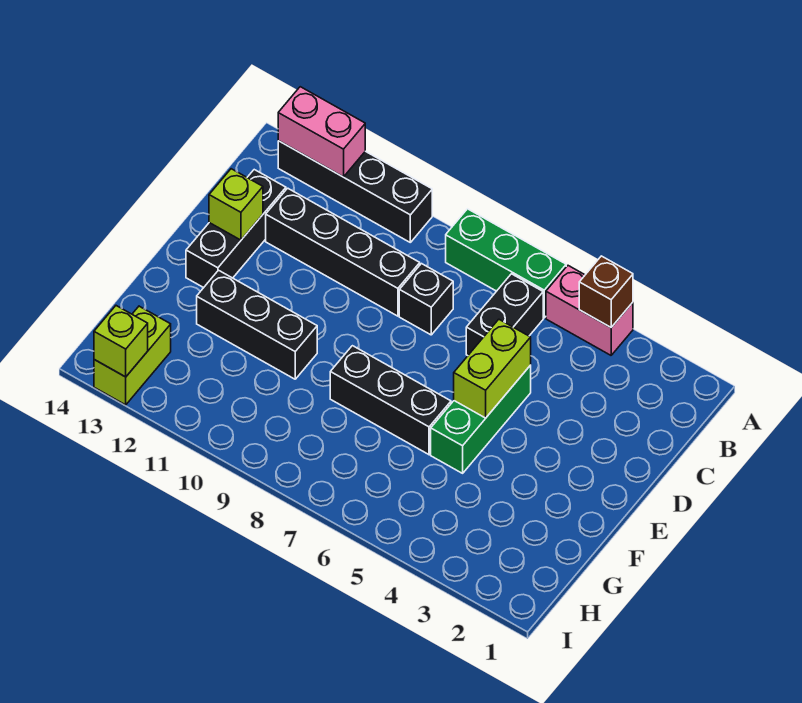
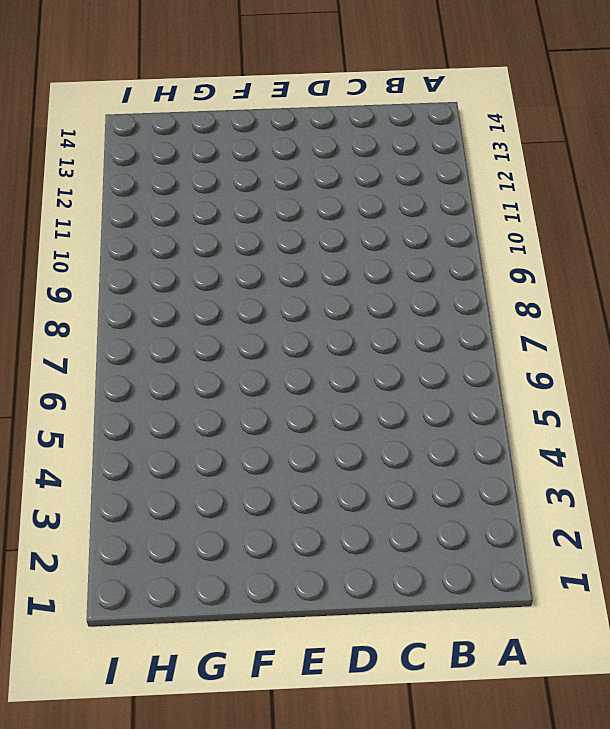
none -> pink brick A4:A5 level 1
none -> green brick A6:A8 level 1
none -> black brick A10:A13 level 1

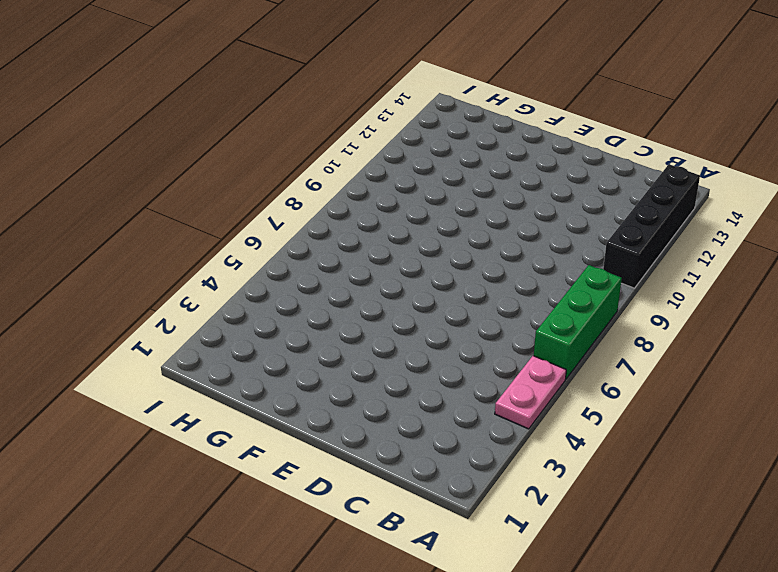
pink plate A4:A5 level 1 -> pink brick A4:A5 level 1
none -> black brick B6:C6 level 1
none -> black brick C8 level 1
none -> black brick C9:C12 level 1

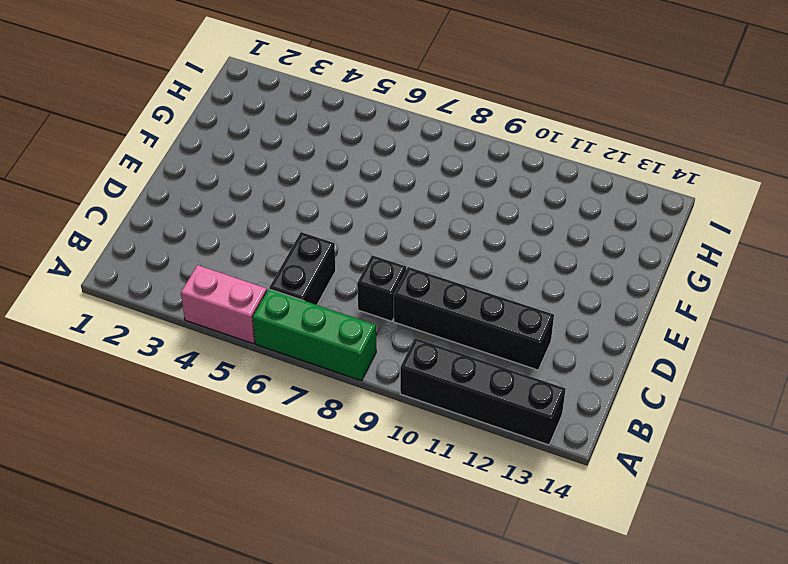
none -> black brick C13:E13 level 1
none -> green brick D5:F5 level 1
none -> black brick F6:F8 level 1

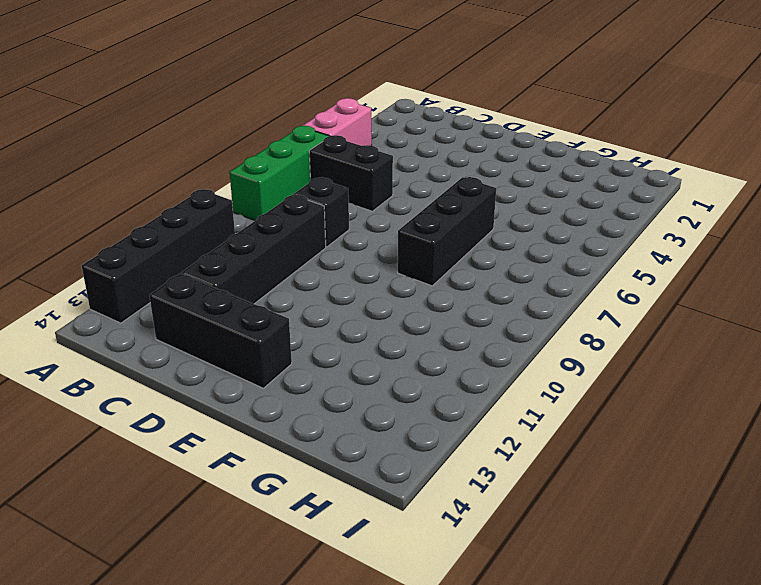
none -> green brick D5:F5 level 1
none -> black brick F10:F12 level 1
none -> lime brick H13:I13 level 1

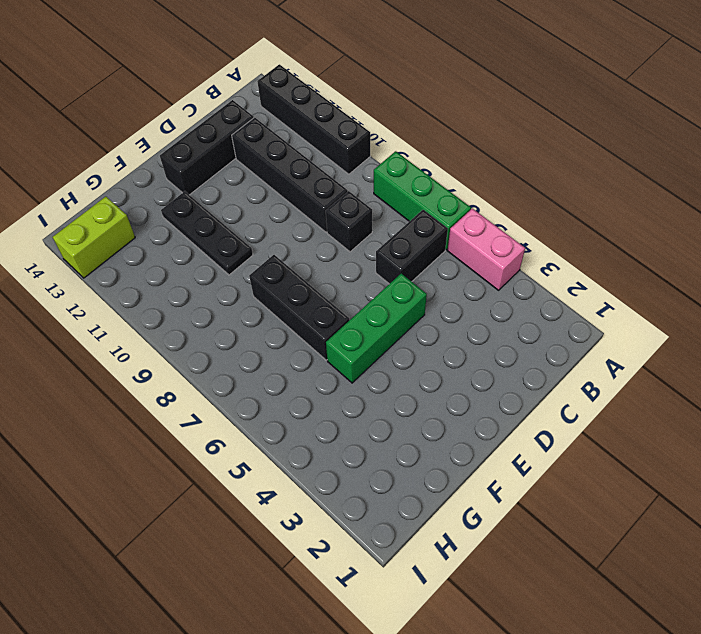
black plate F10:F12 level 1 -> black brick F10:F12 level 1
none -> brown brick A4 level 2
none -> pink brick A12:A13 level 2
none -> lime brick D5:E5 level 2

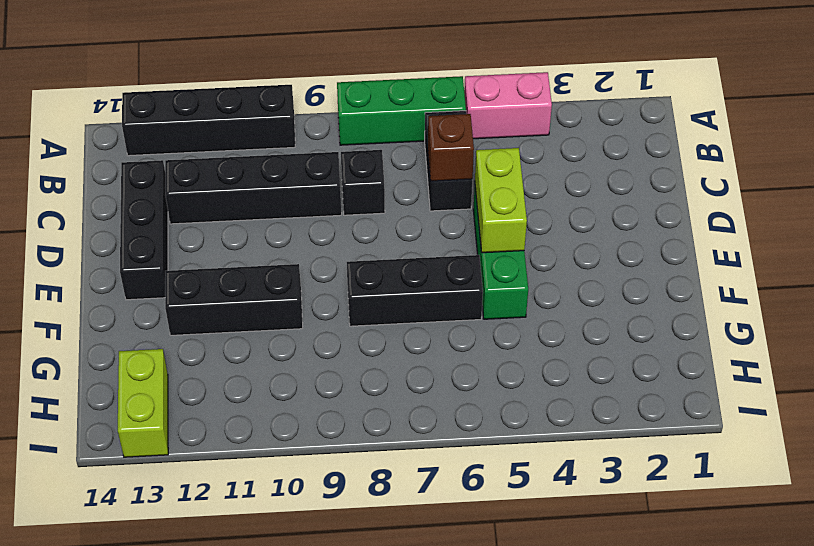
brown brick C6 level 2 -> brown brick A4 level 2
none -> pink brick A12:A13 level 2
none -> lime brick D13 level 2
none -> lime brick I13 level 2

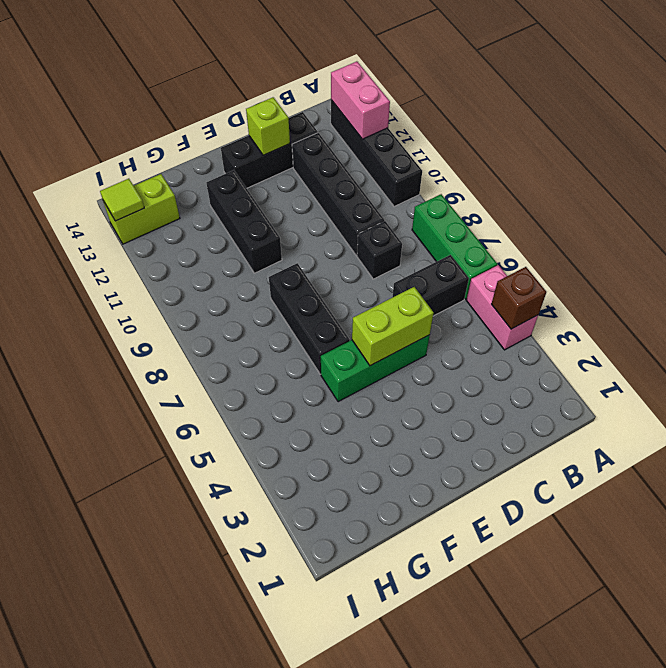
lime tile I13 level 2 -> lime brick I13 level 2

